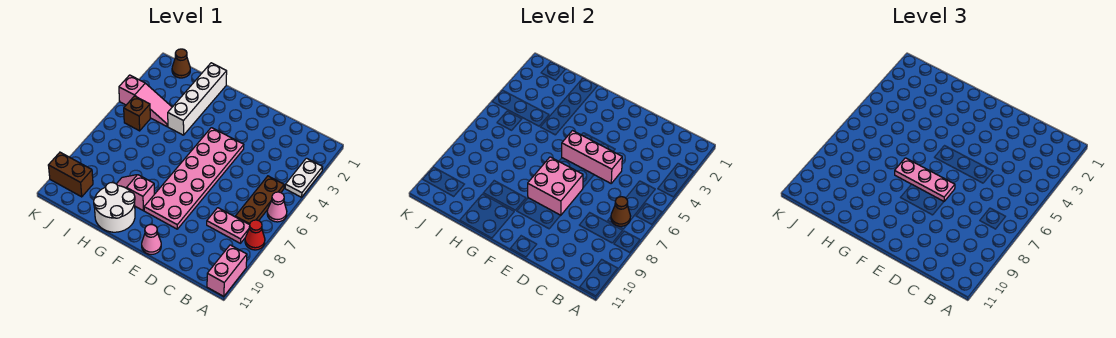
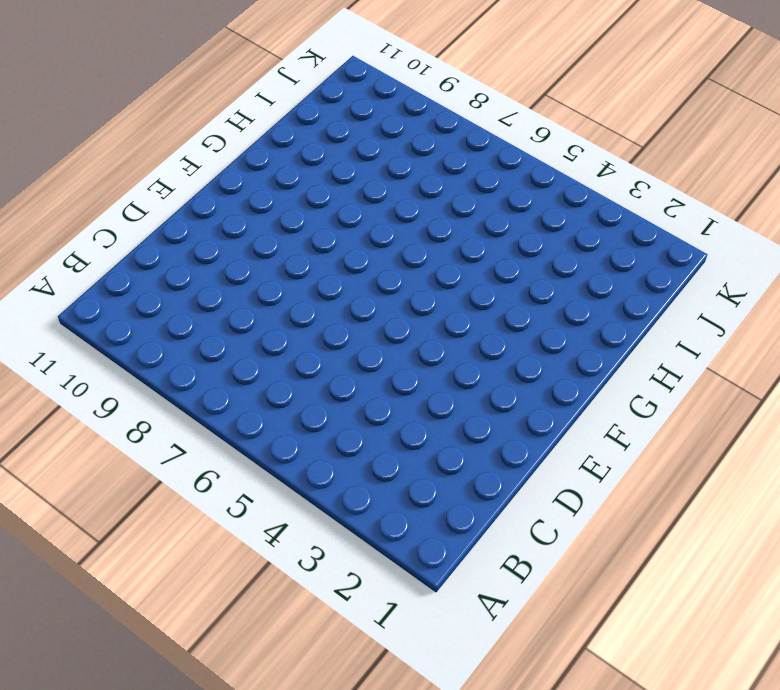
none -> white plate A3:A4 level 1
none -> pink cone A6 level 1
none -> red cone A8 level 1

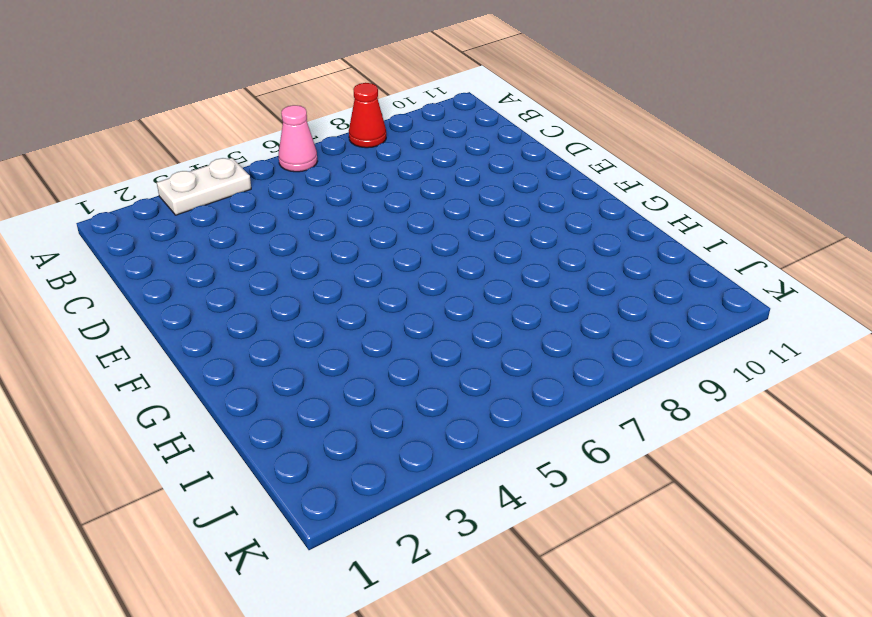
none -> pink brick A10:A11 level 1
none -> brown plate B5:B7 level 1
none -> pink plate B8:C8 level 1

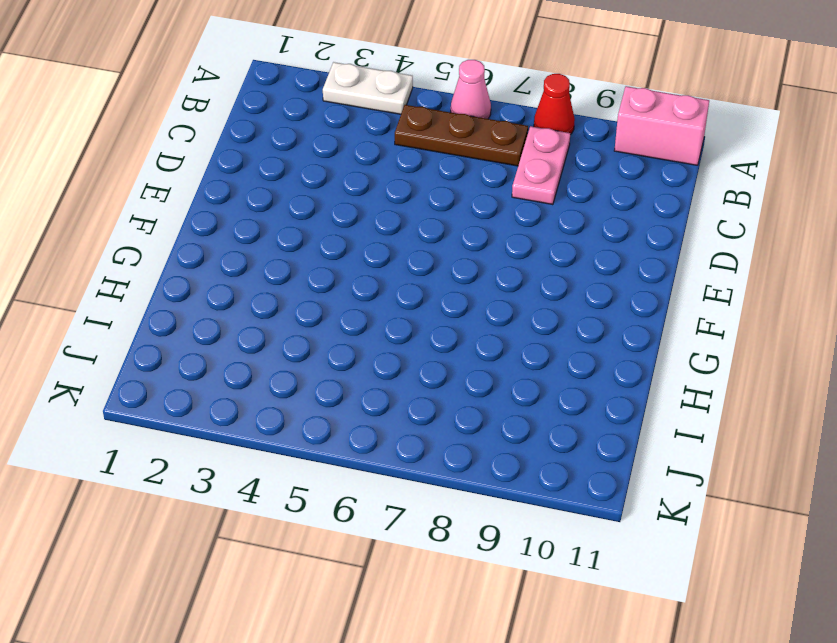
none -> pink plate E4:F9 level 1
none -> pink cone E11 level 1
none -> pink slope G9:H9 level 1 top G

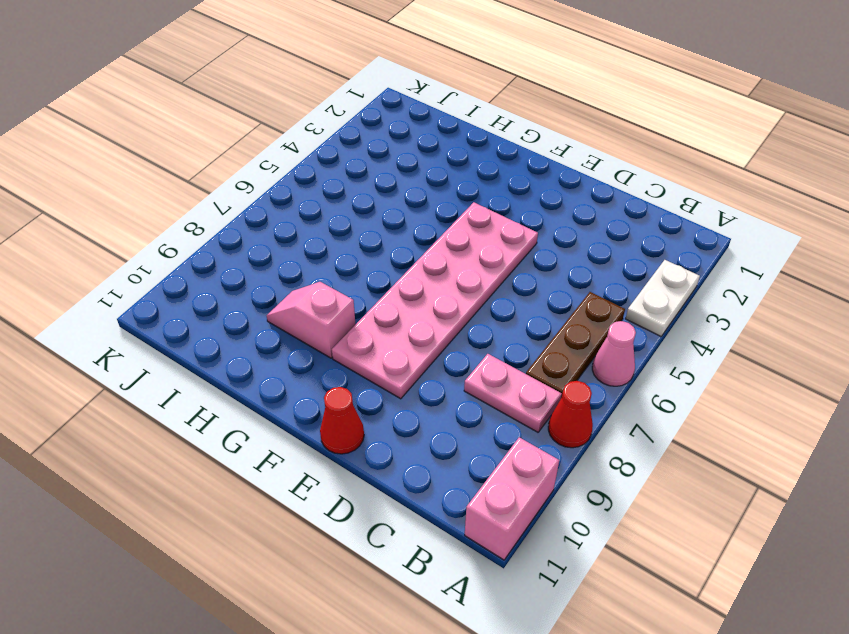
red cone E11 level 1 -> pink cone E11 level 1
none -> white round brick G10:H11 level 1
none -> white brick H1:H4 level 1
none -> pink slope I4:K4 level 1 top K

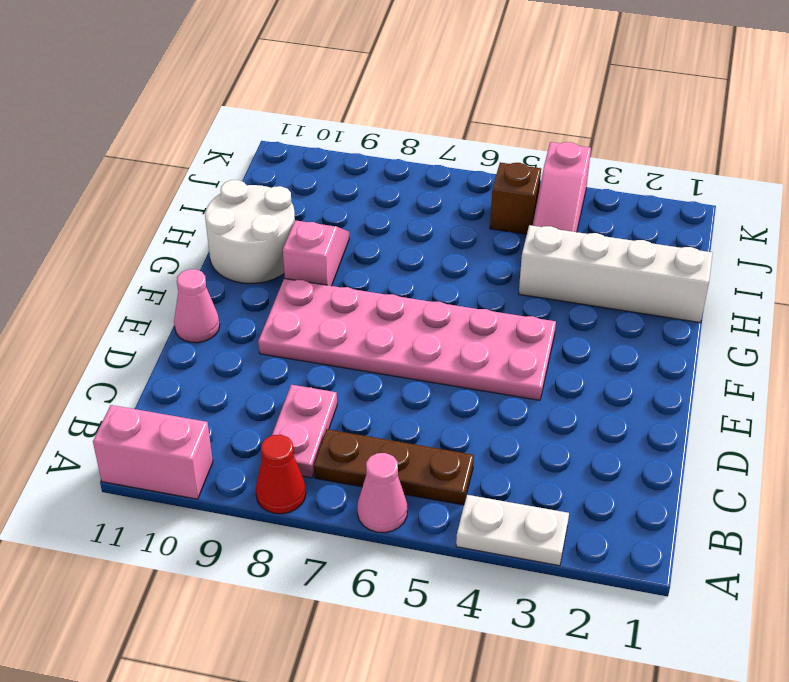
none -> brown cone J1 level 1
none -> brown brick J10:K10 level 1
none -> brown cone B7 level 2

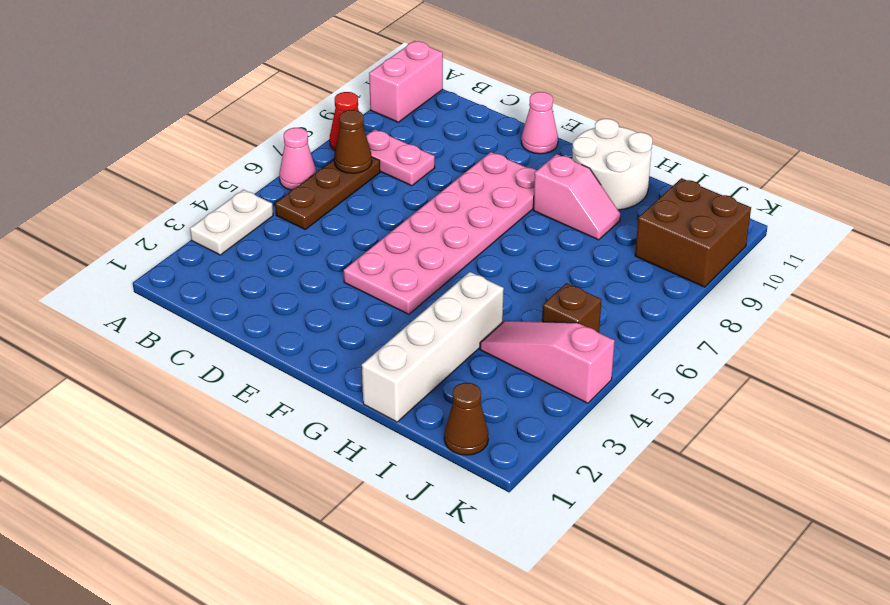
brown brick J9:K10 level 1 -> brown brick J10:K10 level 1
none -> pink brick D5:F5 level 2
none -> pink brick E7:F8 level 2
none -> pink plate E7:G7 level 3

